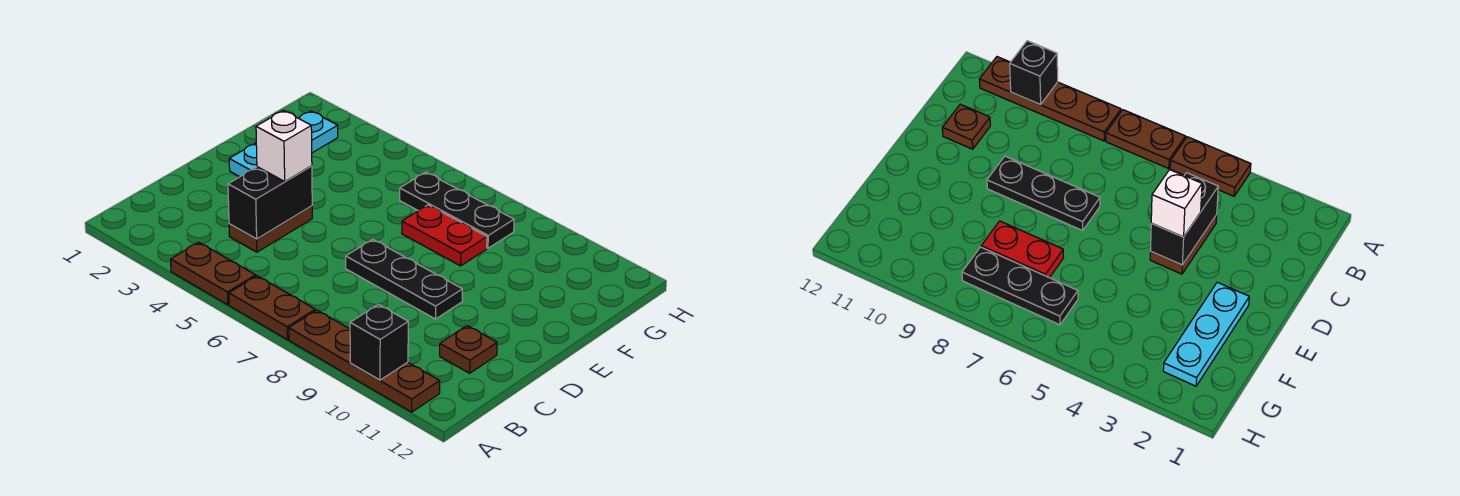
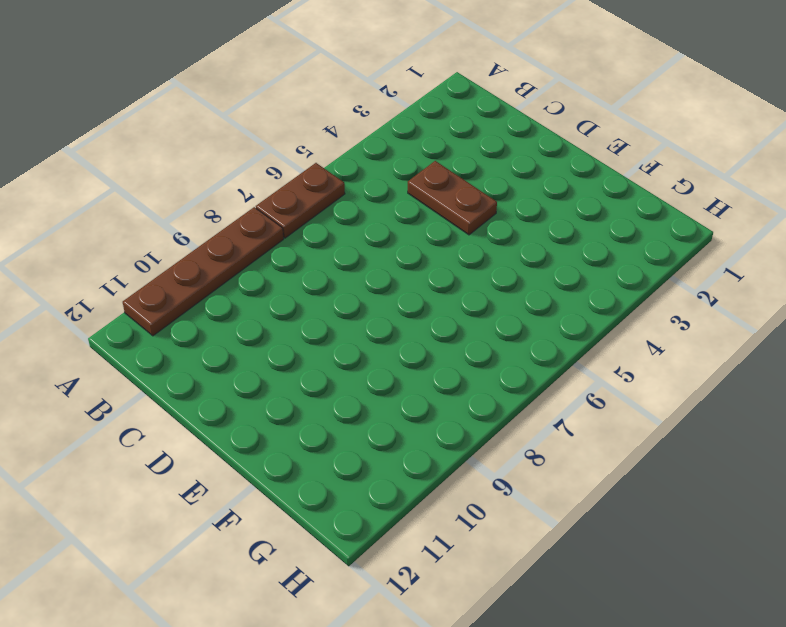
none -> brown plate A4:A5 level 1
none -> brown plate C11 level 1
none -> black plate D7:D9 level 1

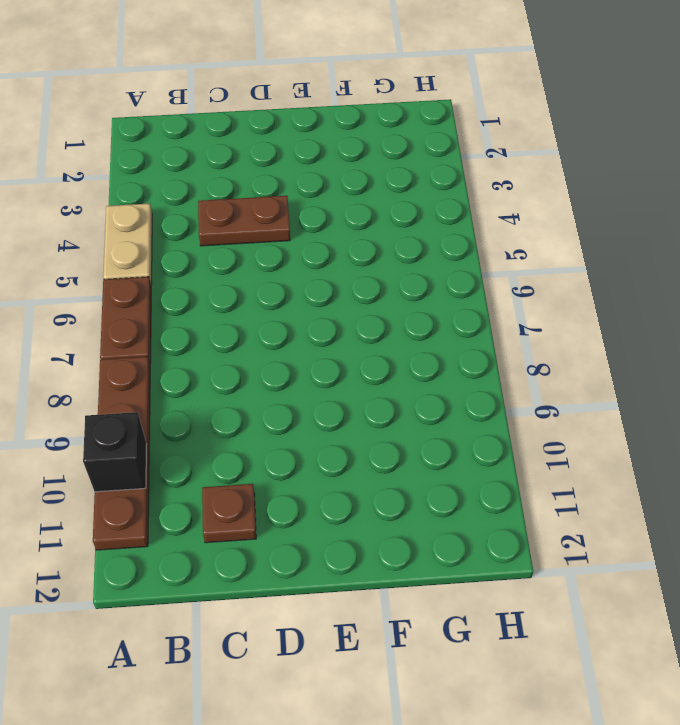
tan plate A4:A5 level 1 -> brown plate A4:A5 level 1
none -> black plate D7:D9 level 1
none -> cyan plate E2:G2 level 1
none -> red plate F7:F8 level 1

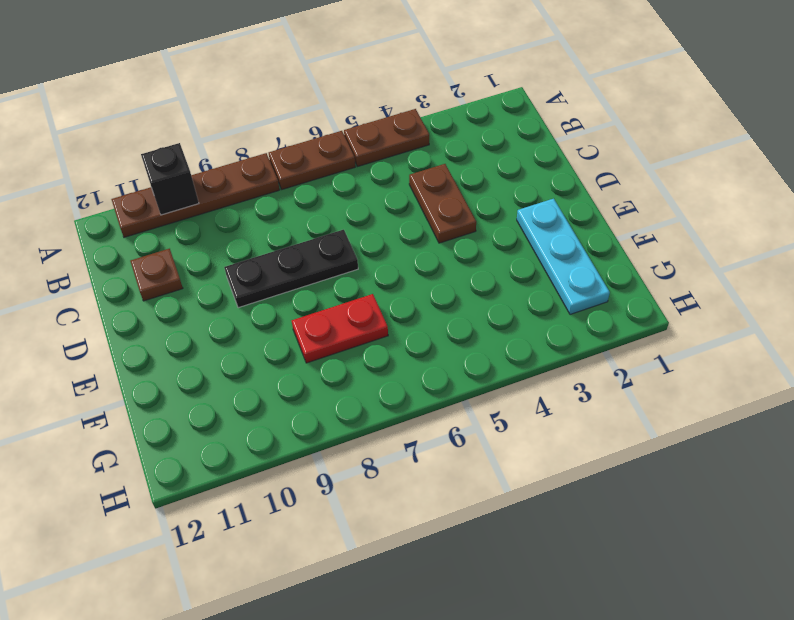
none -> black plate G6:G8 level 1
none -> black brick C4:D4 level 2
none -> white brick D4 level 3

